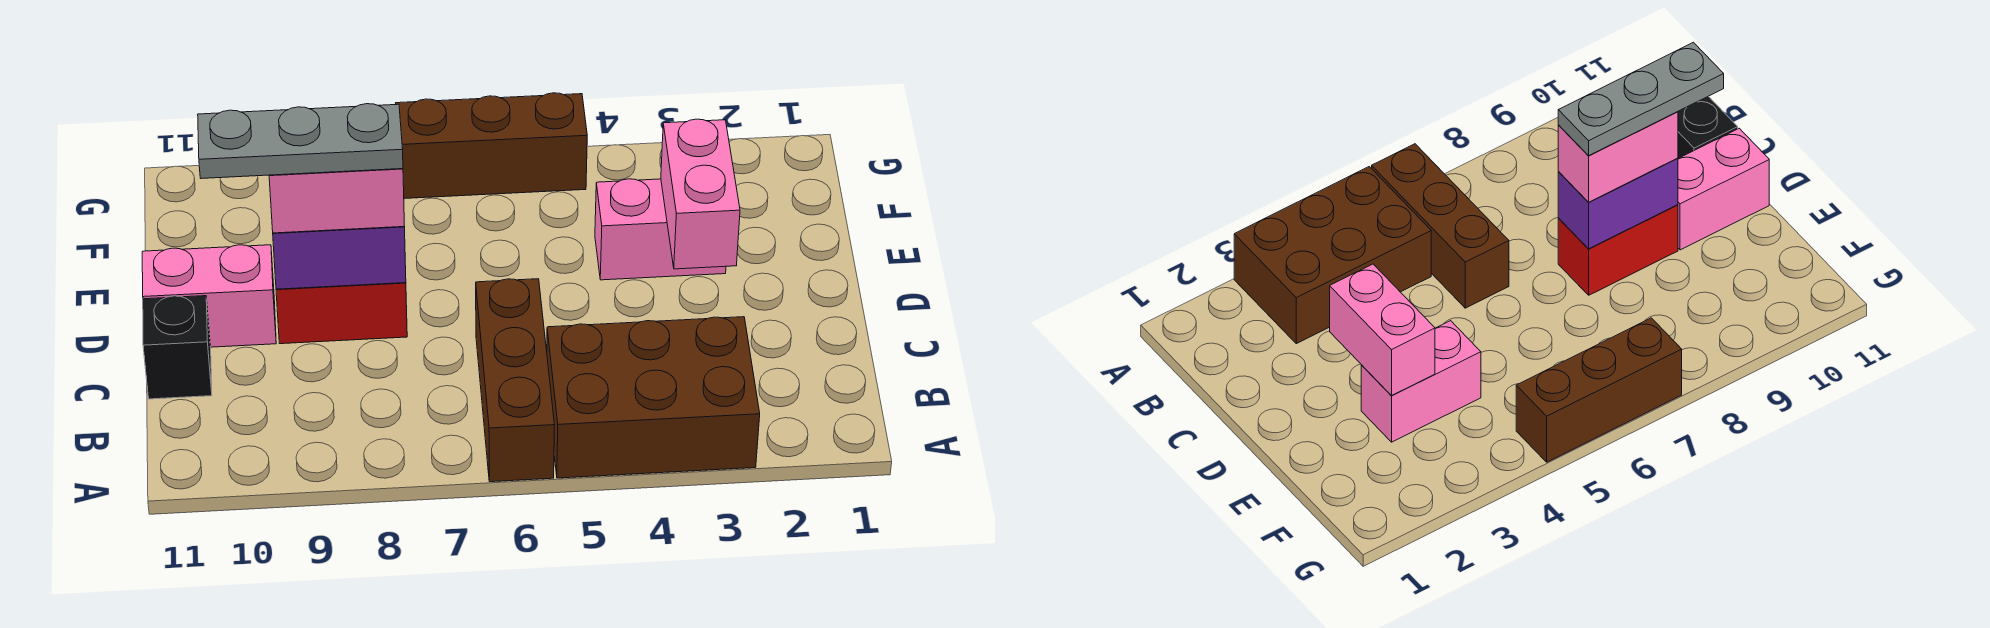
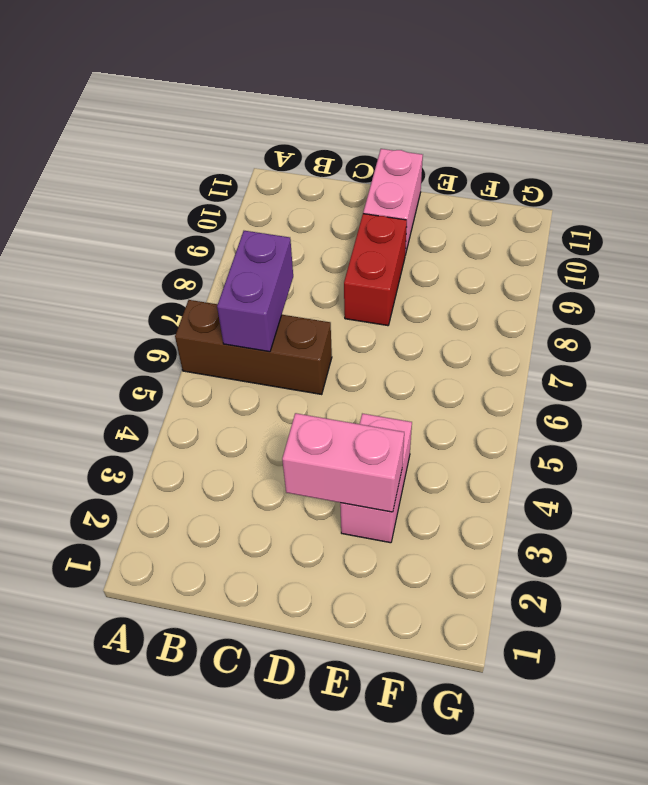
purple brick B6:B7 level 2 -> purple brick D8:D9 level 2
none -> brown brick A3:B5 level 1
none -> black brick C11 level 1

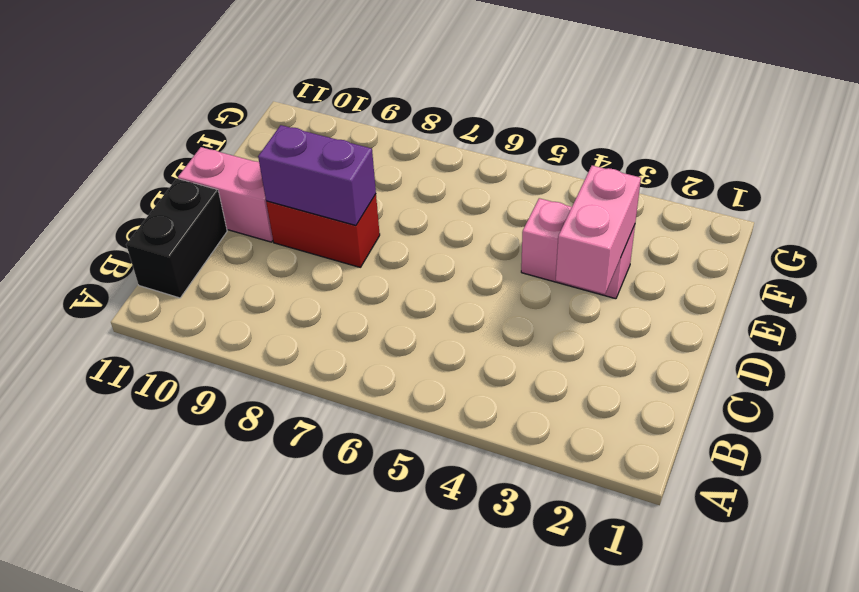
black brick B11:C11 level 1 -> black brick C11 level 1
none -> brown brick A3:B5 level 1
none -> brown brick A6:C6 level 1

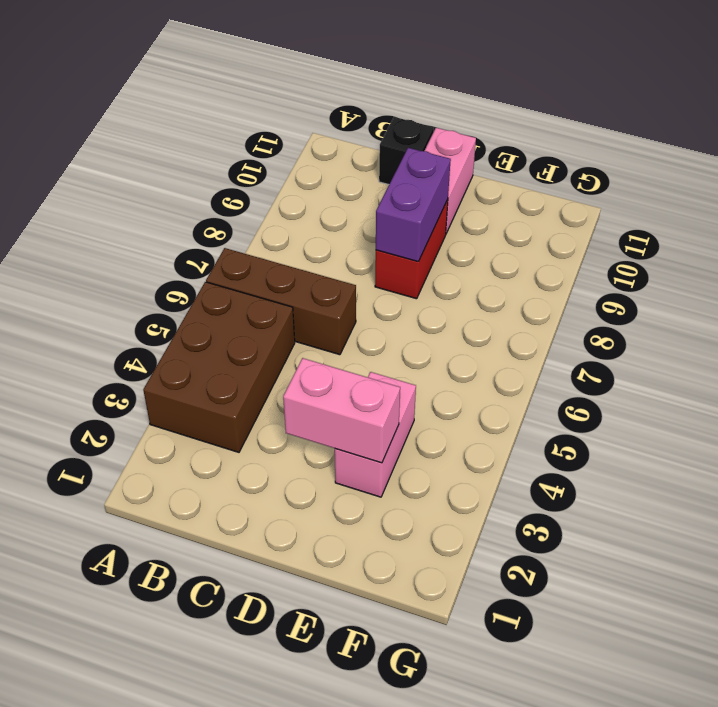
none -> brown brick G5:G7 level 1
none -> pink brick D8:D9 level 3

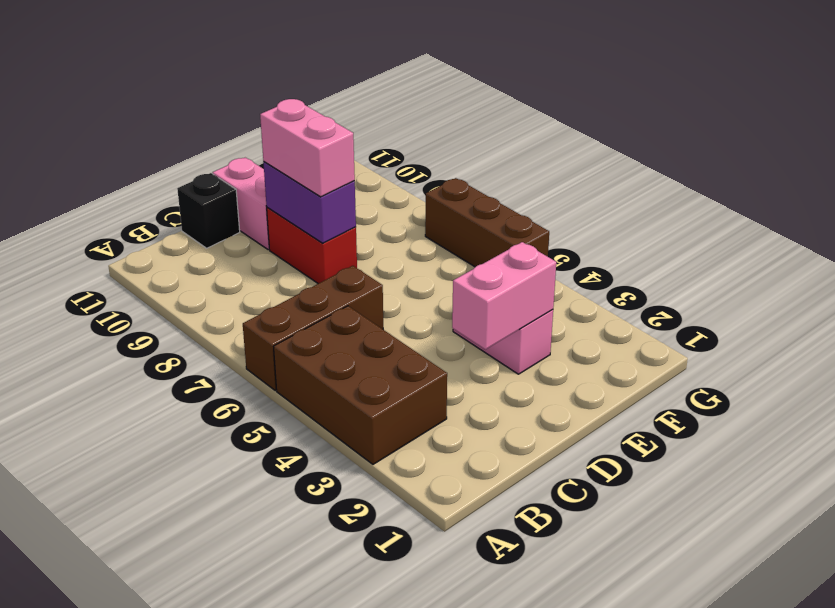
none -> grey plate D8:D10 level 4

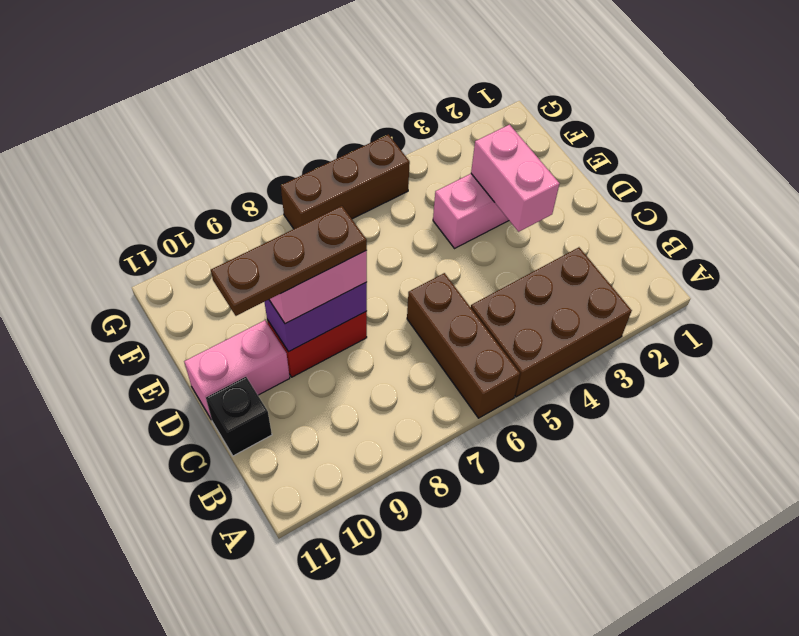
brown plate D8:D10 level 4 -> grey plate D8:D10 level 4

